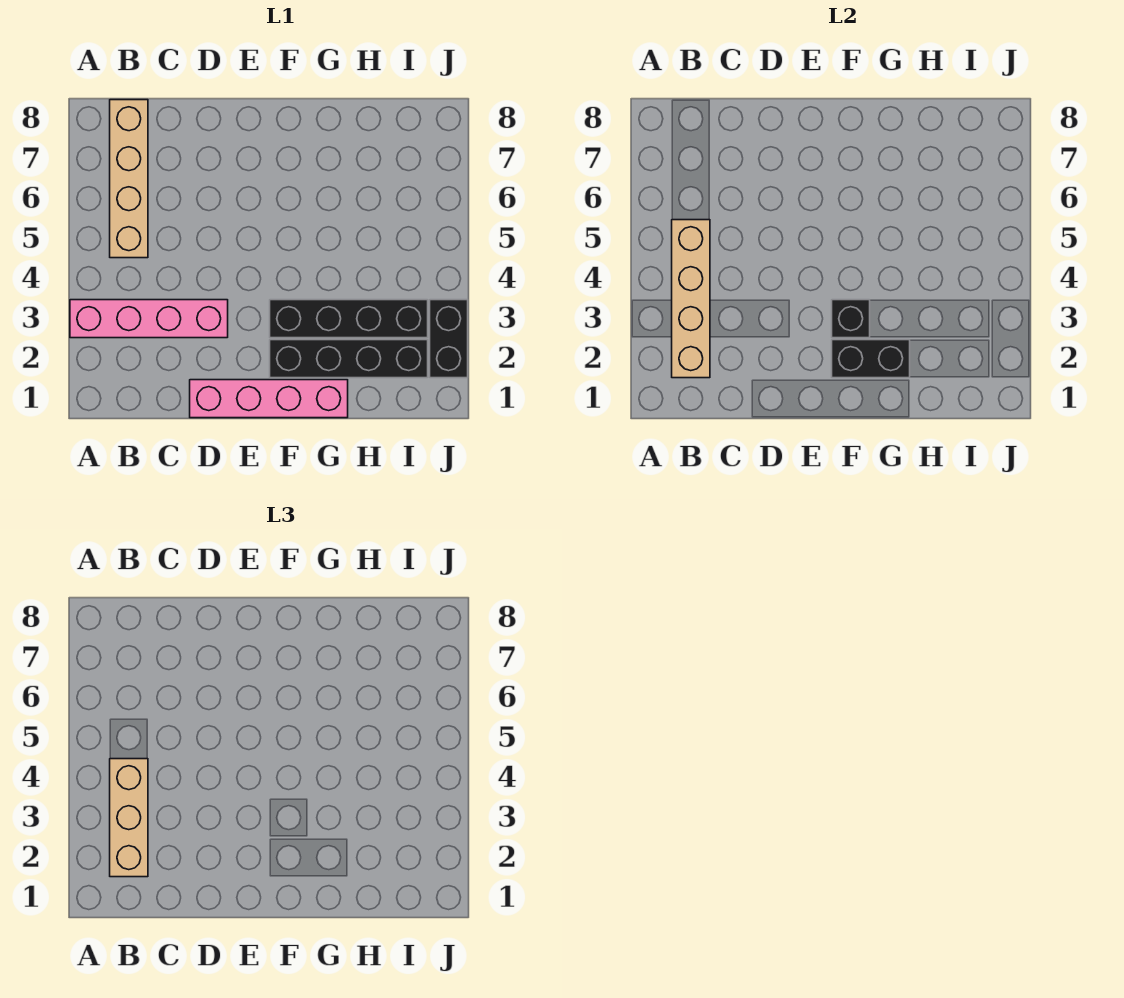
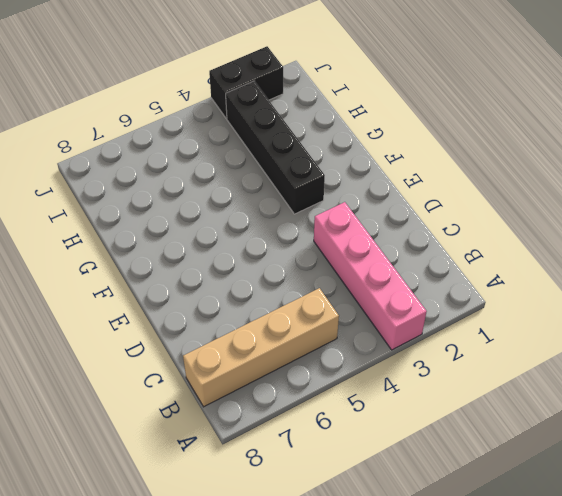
none -> pink brick D1:G1 level 1
none -> black brick F2:I2 level 1

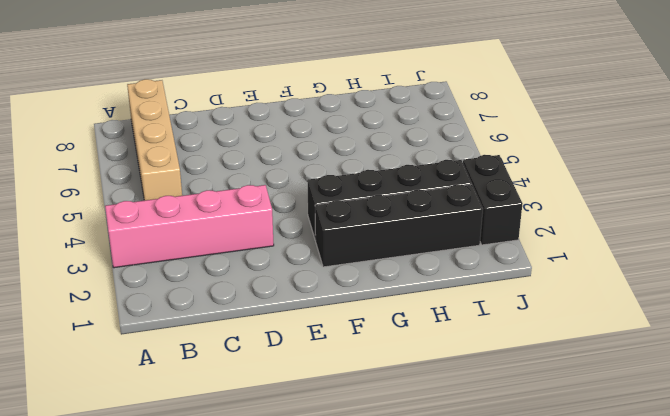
none -> pink brick D1:G1 level 1
none -> tan brick B2:B5 level 2

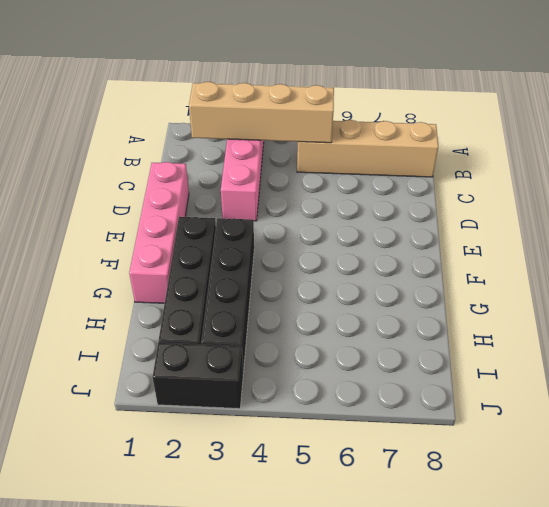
none -> black brick F2:G2 level 2
none -> black brick F3 level 2

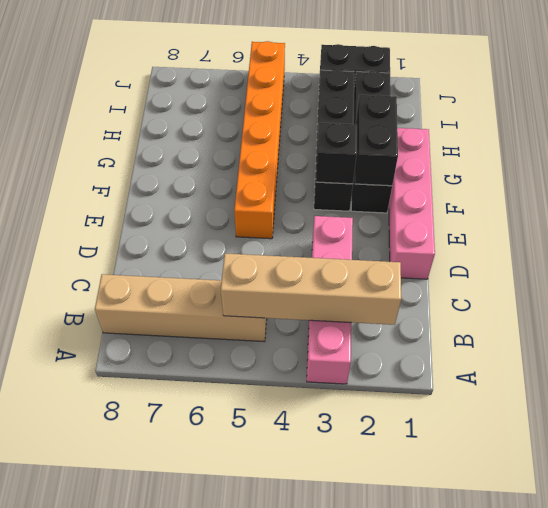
orange brick E5:J5 level 1 -> none
none -> tan brick B2:B4 level 3

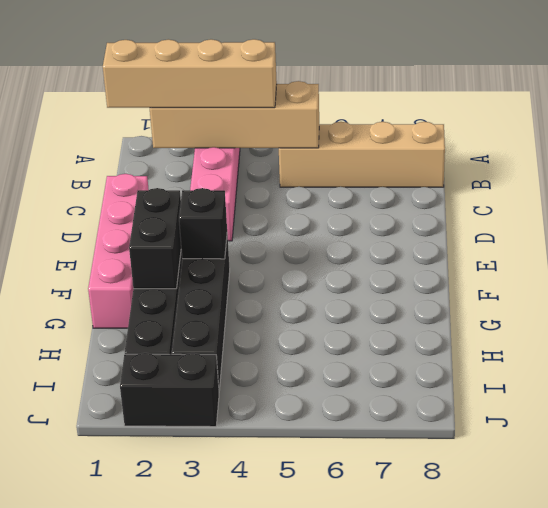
tan brick B1:B4 level 3 -> tan brick B2:B4 level 3

